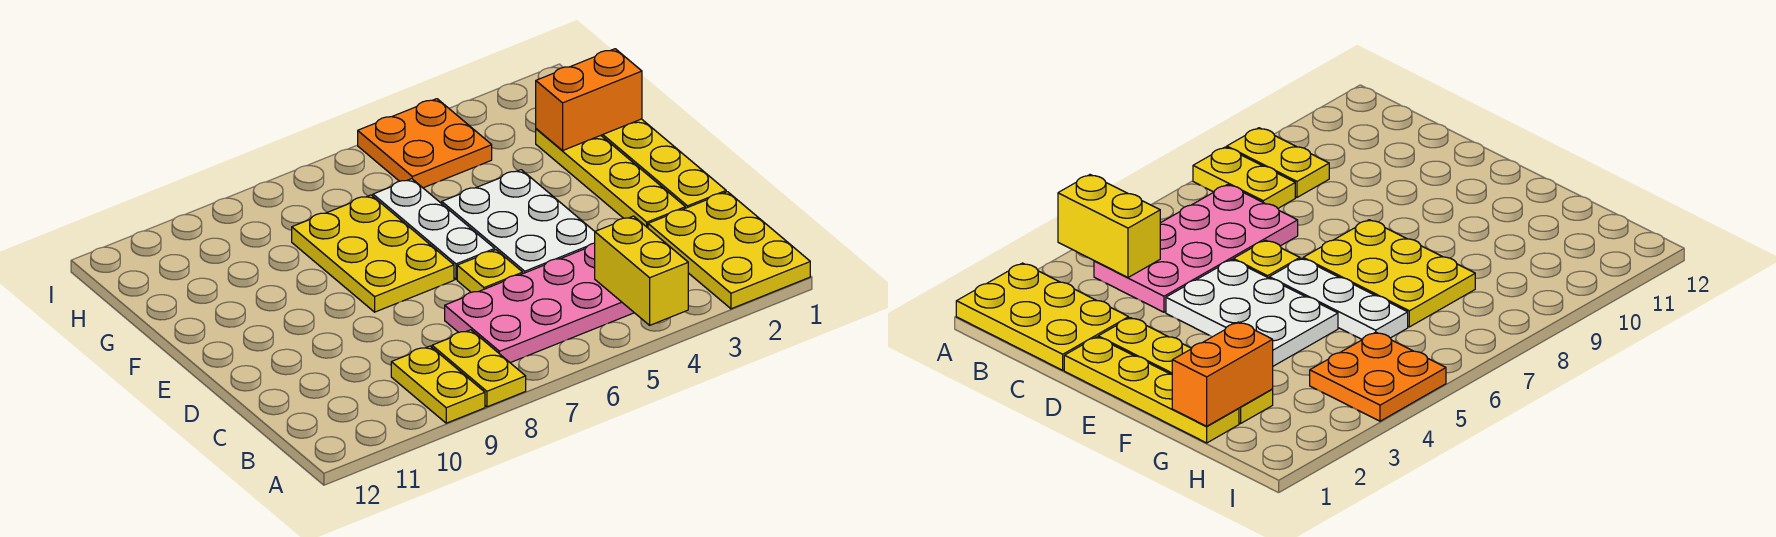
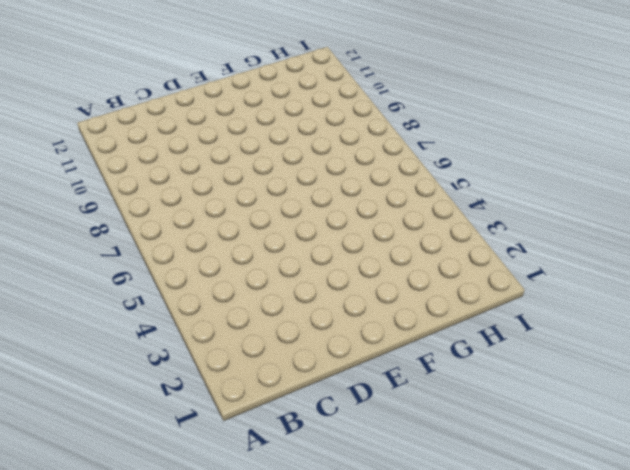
none -> yellow plate A1:C2 level 1
none -> yellow plate A8:B8 level 1
none -> yellow plate A9:B9 level 1

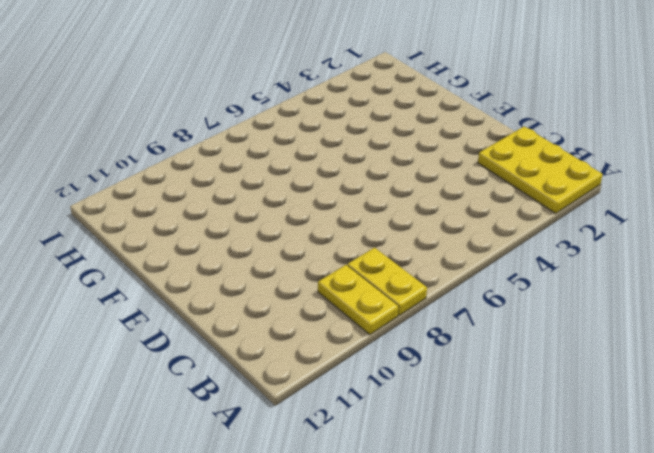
none -> pink plate B4:C7 level 1
none -> yellow plate D1:G1 level 1
none -> yellow plate D2:G2 level 1

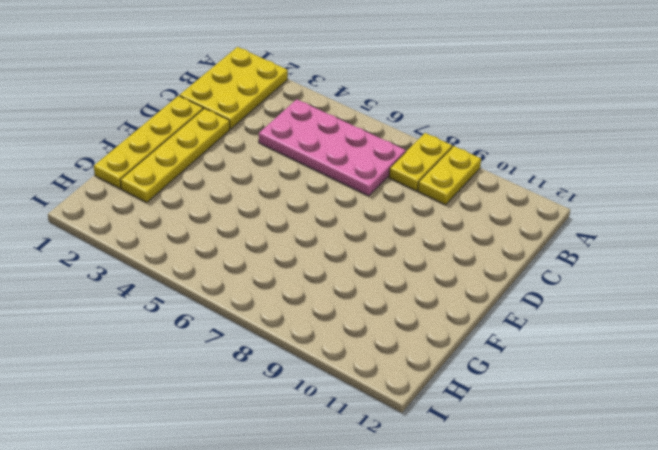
none -> white plate D4:F5 level 1
none -> yellow plate D6 level 1
none -> white plate E6:G6 level 1

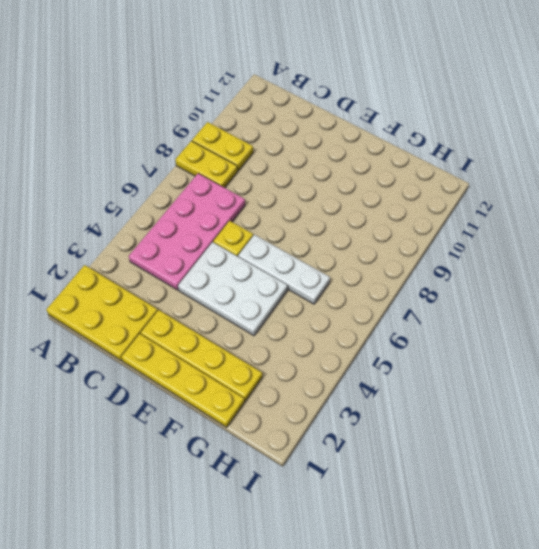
none -> yellow plate E7:G8 level 1
none -> orange plate H4:I5 level 1
none -> yellow brick A4:B4 level 2

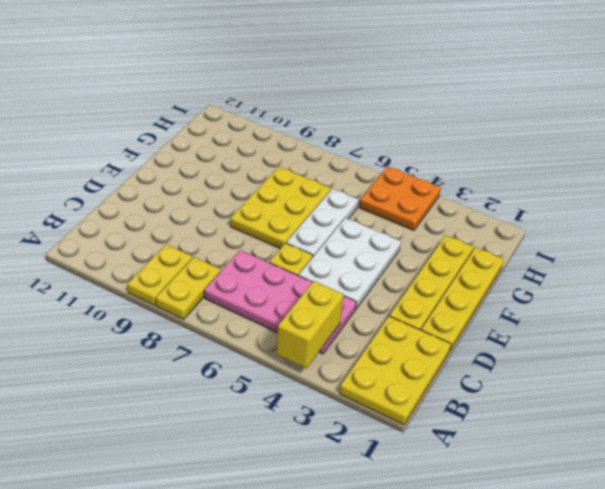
none -> orange brick G1:G2 level 2

